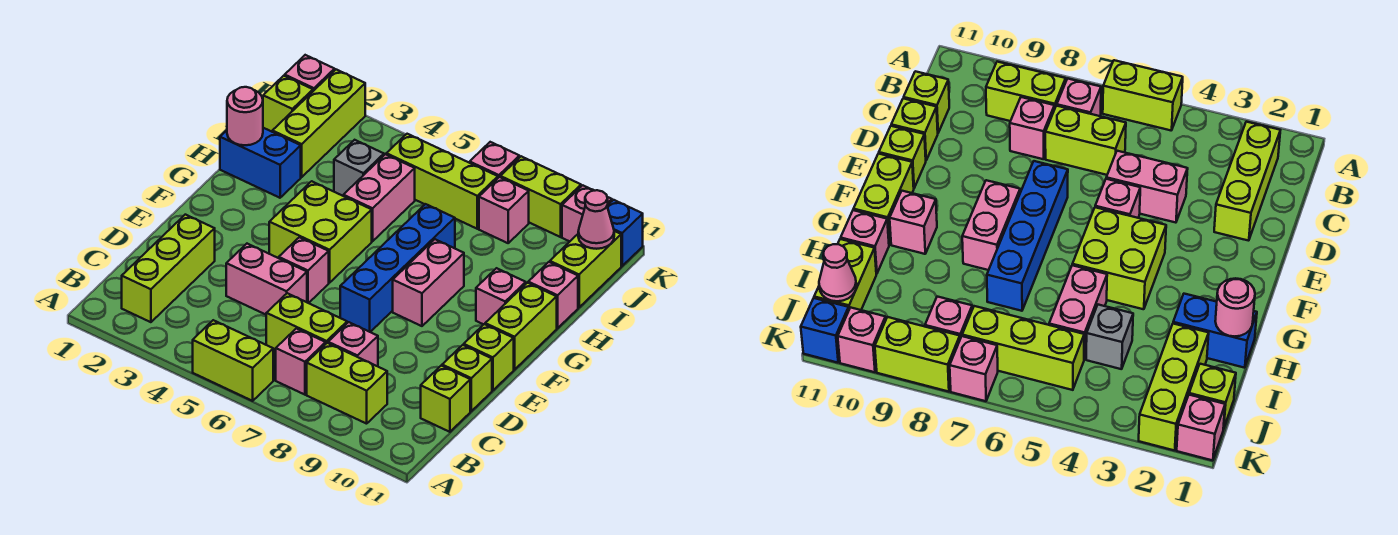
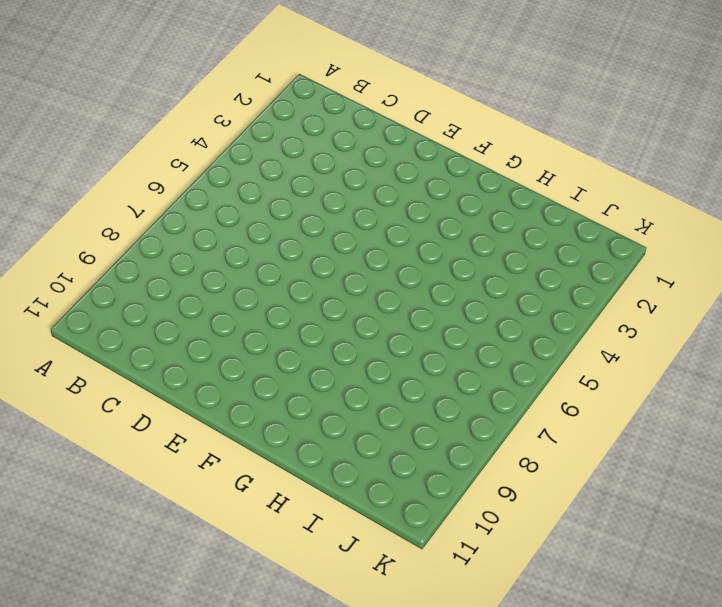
none -> lime brick A5:A6 level 1
none -> lime brick B2:D2 level 1
none -> pink brick B7 level 1
none -> lime brick B8:B9 level 1

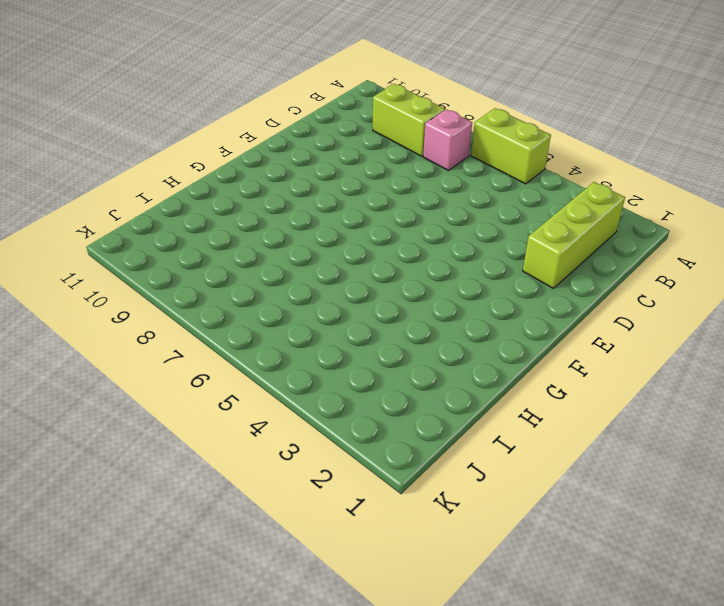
none -> lime brick C6:C7 level 1
none -> pink brick C8 level 1
none -> lime brick C11 level 1
none -> pink brick D4:D5 level 1

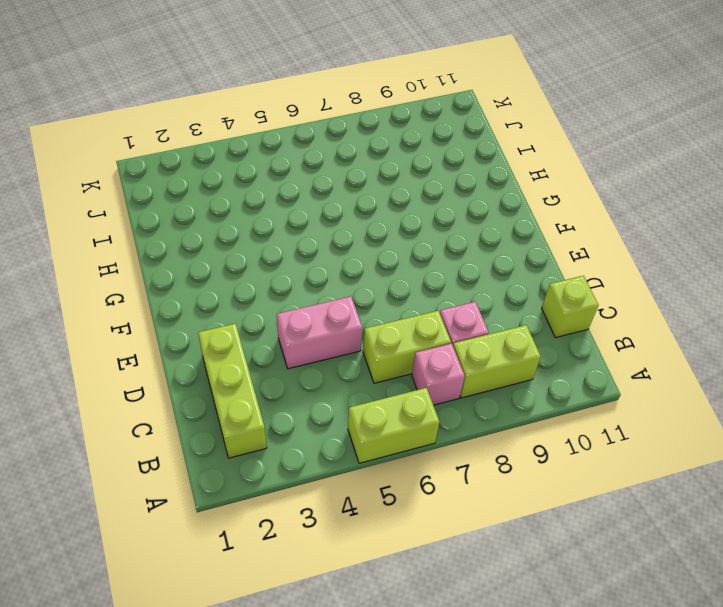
none -> lime brick D11 level 1
none -> pink brick E5 level 1
none -> blue brick E7:H7 level 1
none -> lime brick E11 level 1

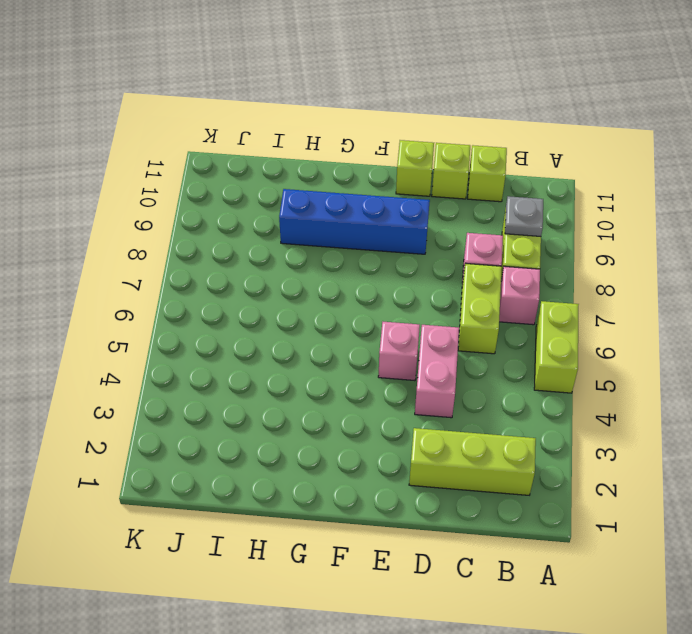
grey plate B9 level 2 -> none
blue brick E9:H9 level 1 -> blue brick E7:H7 level 1
none -> lime brick F4:G5 level 1
none -> pink brick F8:G8 level 1
none -> lime brick F11:G11 level 1
none -> pink brick G10 level 1

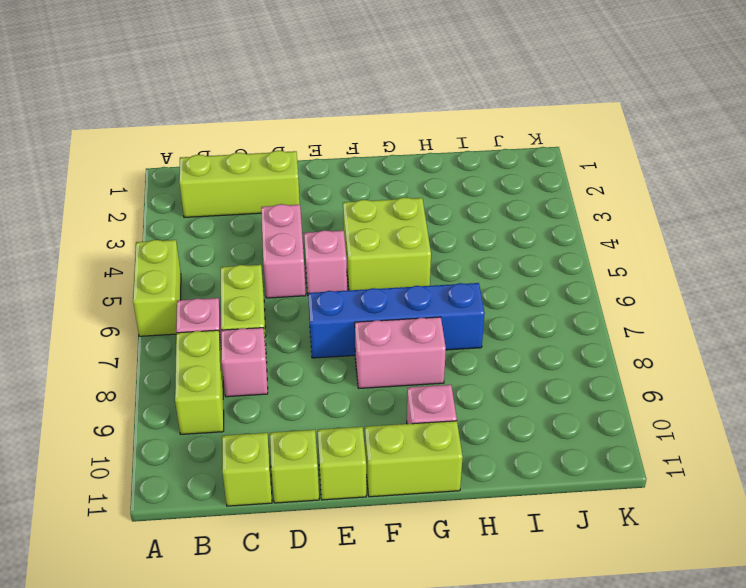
none -> blue brick H1:H2 level 1
none -> pink brick H5:I5 level 1
none -> pink brick H11 level 1
none -> lime brick I2:K2 level 1

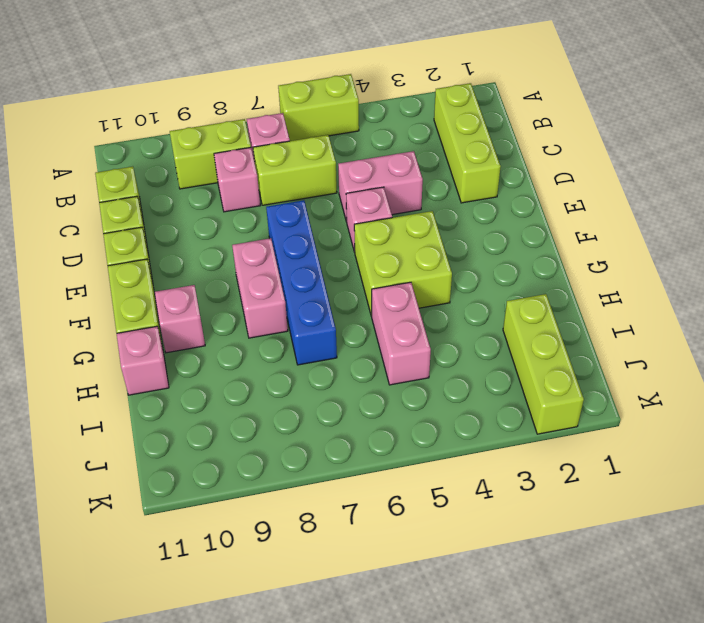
none -> blue brick H1:H2 level 1
none -> grey brick I4 level 1
none -> lime brick I11:J11 level 1
none -> lime brick J1 level 1

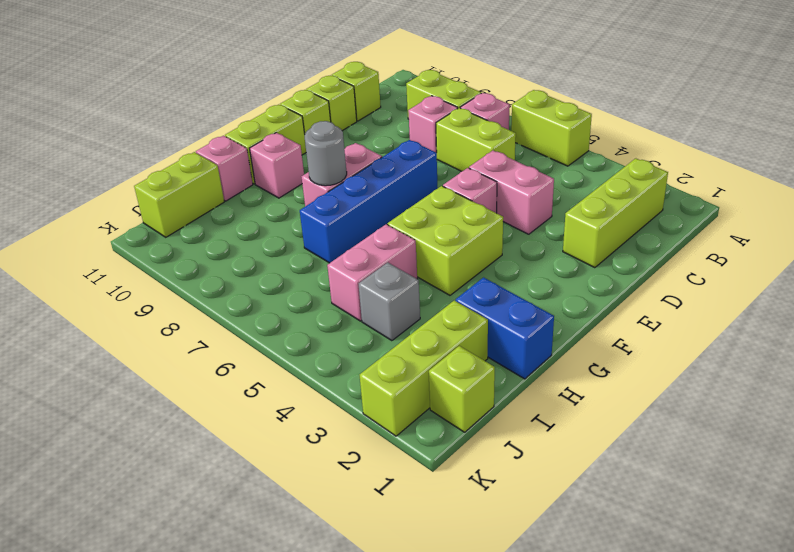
grey round brick G8 level 2 -> none
none -> lime brick J5:J7 level 1
none -> pink brick J8 level 1
none -> pink brick K1 level 1
none -> pink brick K7 level 1

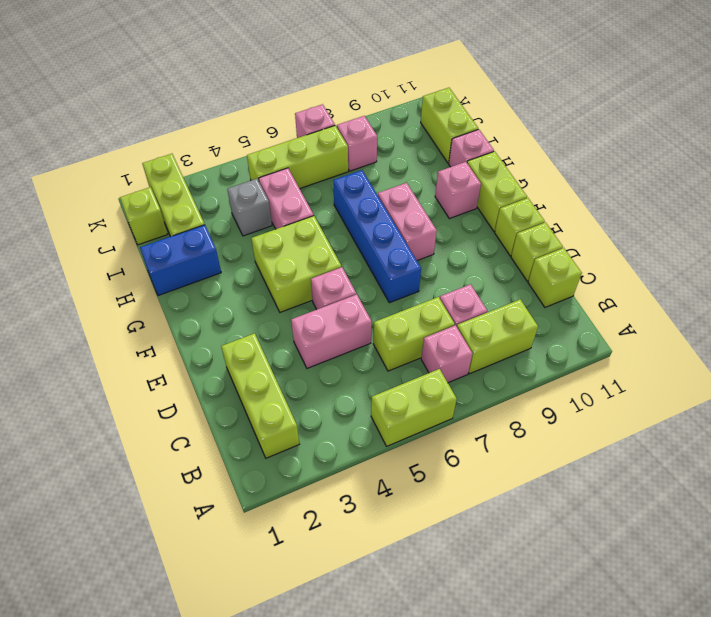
none -> pink brick K1 level 1
none -> lime brick K8:K9 level 1
none -> pink brick K10 level 1
none -> blue brick K11 level 1

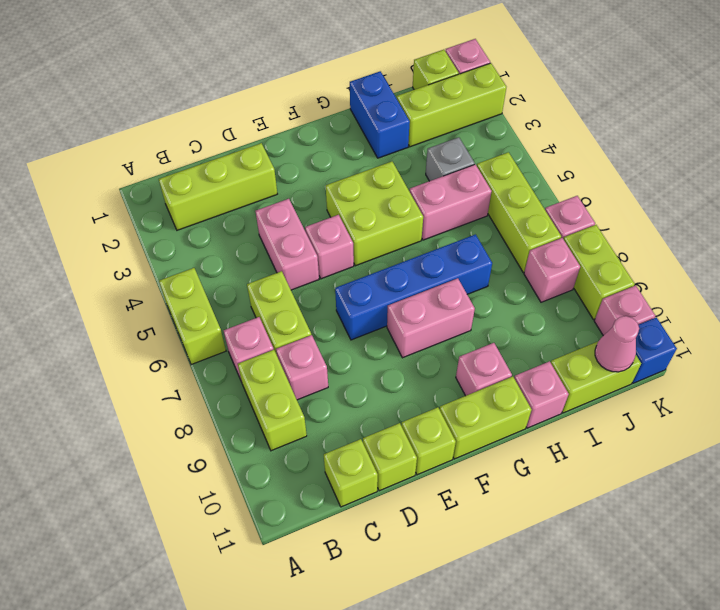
none -> pink round brick H1 level 2

